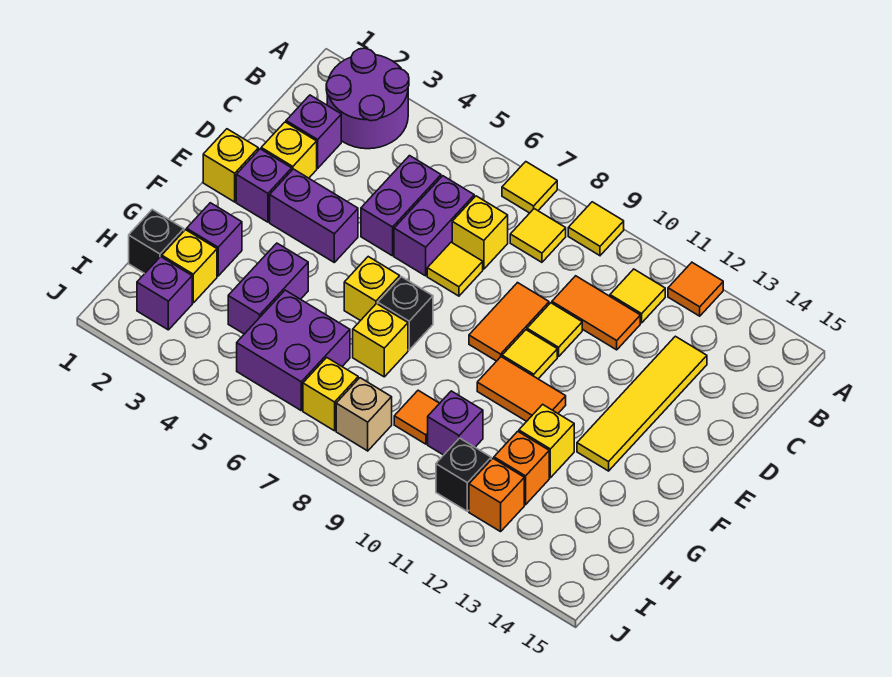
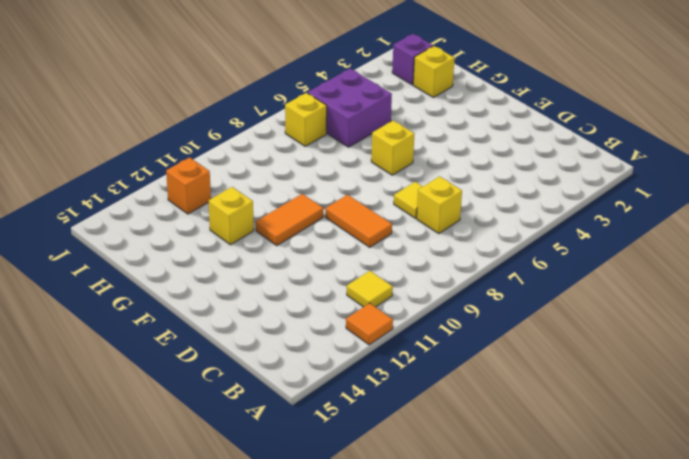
none -> purple round brick A2:B3 level 1
none -> yellow tile A7 level 1
none -> yellow tile A9 level 1
none -> yellow tile B8 level 1

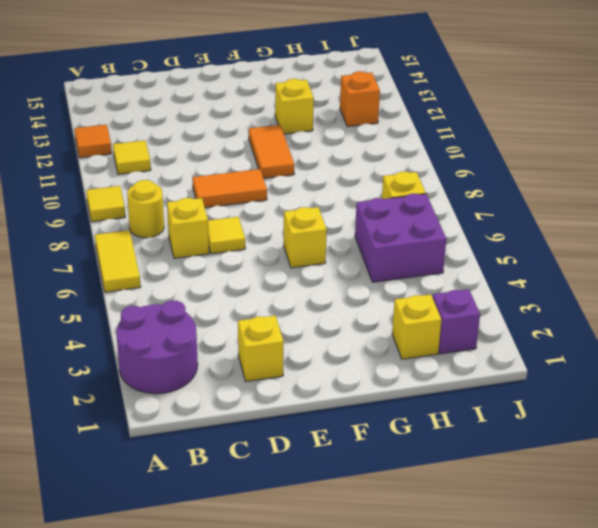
yellow tile A6:A7 level 1 -> yellow tile A7 level 1
yellow round brick B8 level 1 -> yellow tile B8 level 1
none -> purple brick C2 level 1
none -> purple brick C5:D5 level 1
none -> purple brick C6:D6 level 1
none -> orange tile C10:C11 level 1

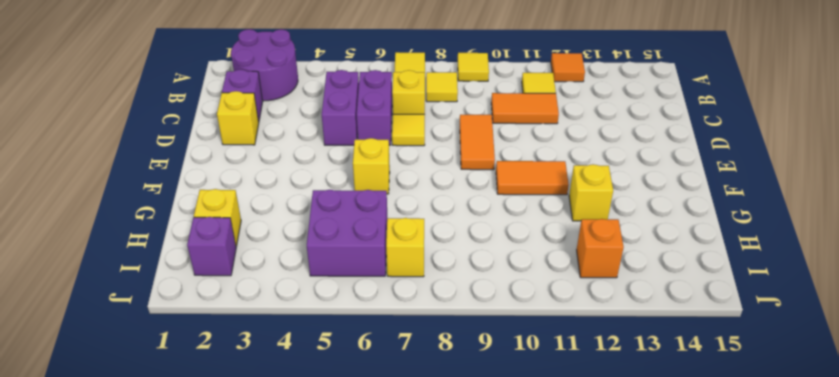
none -> yellow tile C13:F13 level 1
none -> yellow tile D10 level 1
none -> yellow brick E1 level 1
none -> purple brick E2 level 1

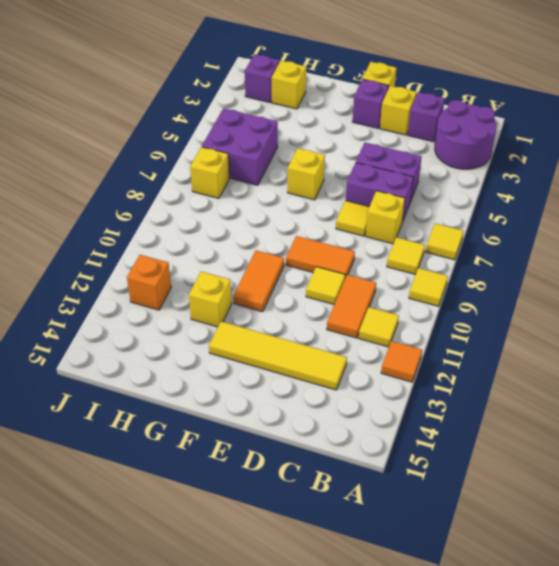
none -> purple brick E3:E4 level 1
none -> yellow tile E10 level 1
none -> black brick F7 level 1
none -> purple brick G2 level 1

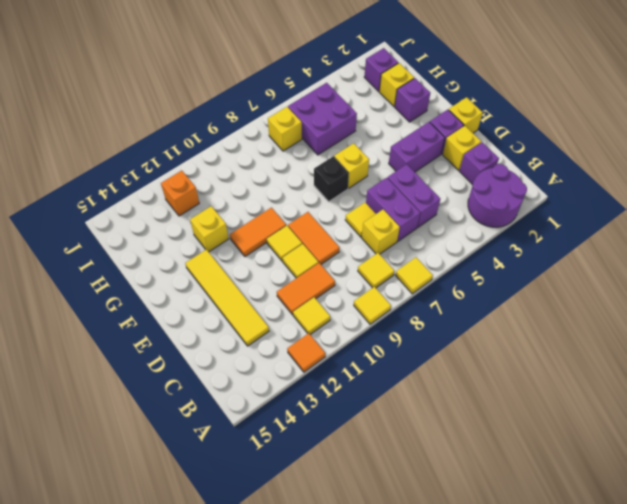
none -> purple brick G4:H4 level 1
none -> yellow brick G7 level 1
none -> black brick H1 level 1
none -> orange tile H9 level 1

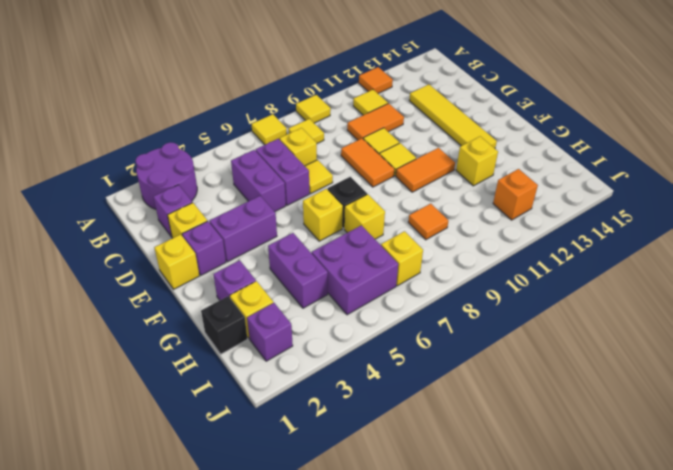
none -> purple brick H10 level 1
none -> orange brick H12 level 1
none -> tan brick I8 level 1
none -> black brick I11 level 1

